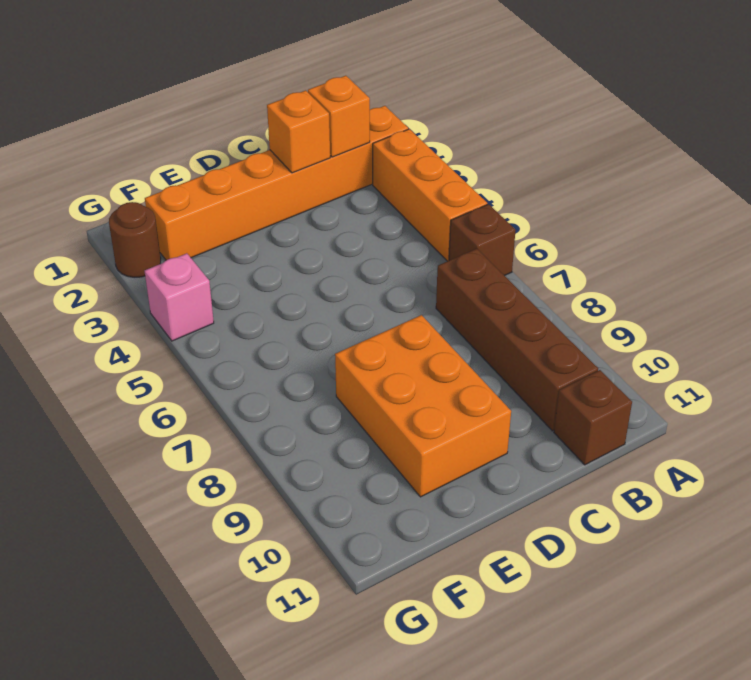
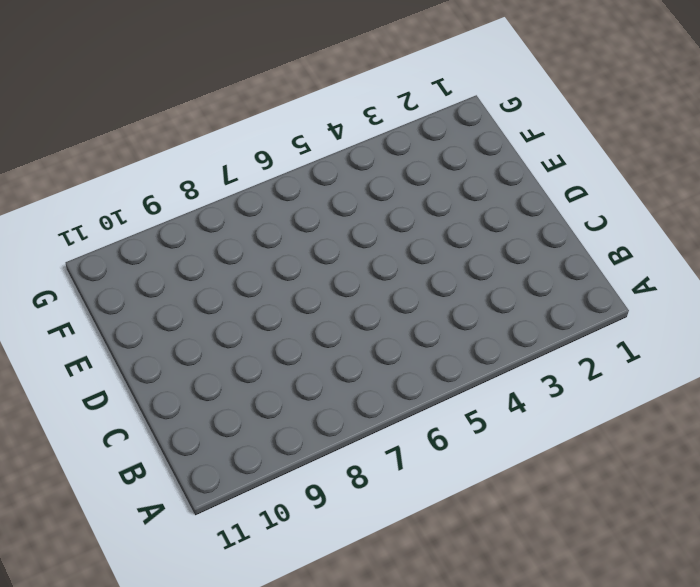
none -> orange brick A2:F2 level 1
none -> orange brick A3:A5 level 1

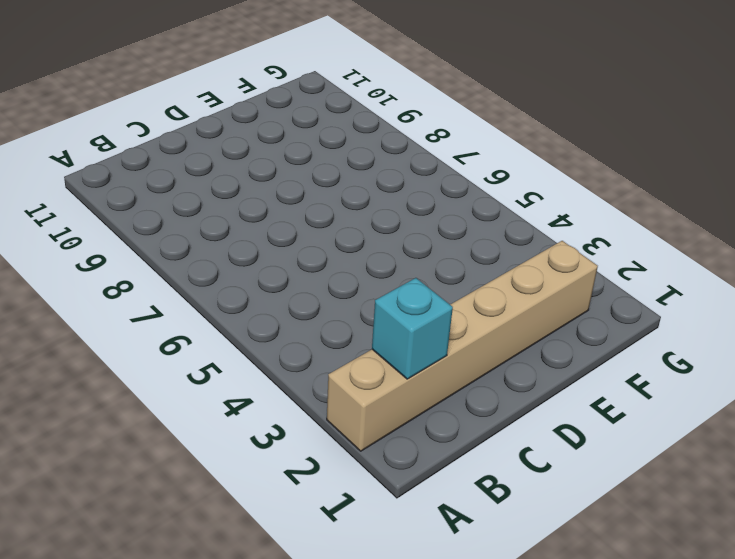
tan brick A2:F2 level 1 -> orange brick A2:F2 level 1
cyan brick B2 level 2 -> orange brick B2 level 2
none -> orange brick A3:A5 level 1
none -> brown brick A6 level 1

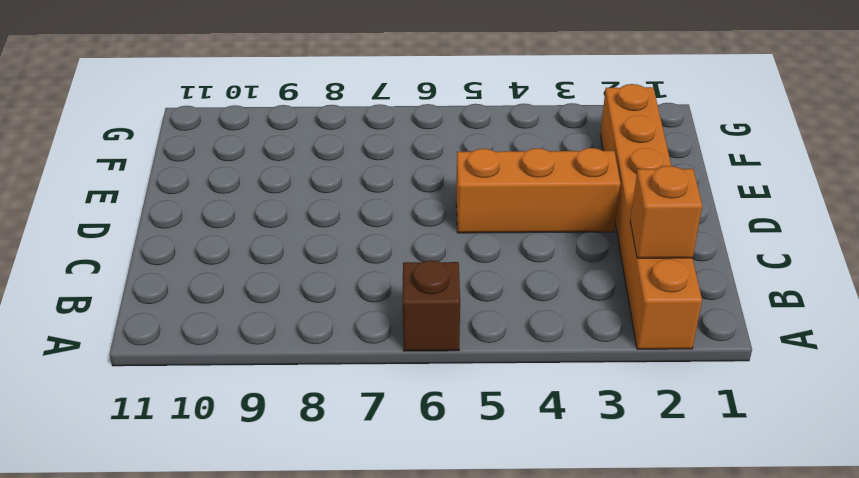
orange brick D3:D5 level 1 -> orange brick A3:A5 level 1
none -> brown brick B7:B10 level 1
none -> brown brick B11 level 1

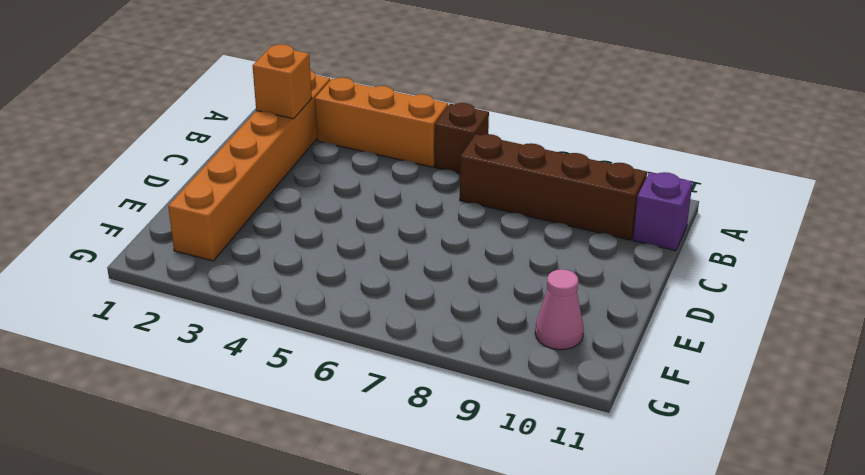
purple brick B11 level 1 -> brown brick B11 level 1
pink cone F10 level 1 -> none
none -> orange brick D8:E10 level 1
none -> brown round brick G2 level 1

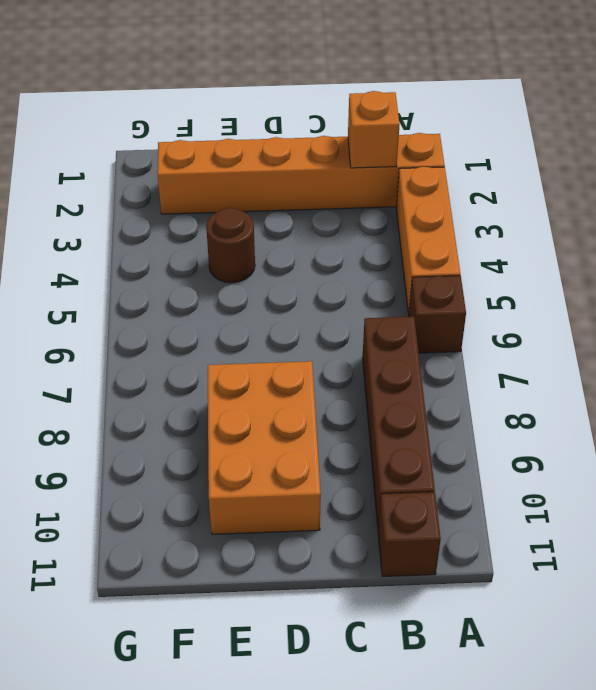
brown round brick E4 level 1 -> brown round brick G2 level 1
none -> pink brick G4 level 1
none -> orange brick C2 level 2

